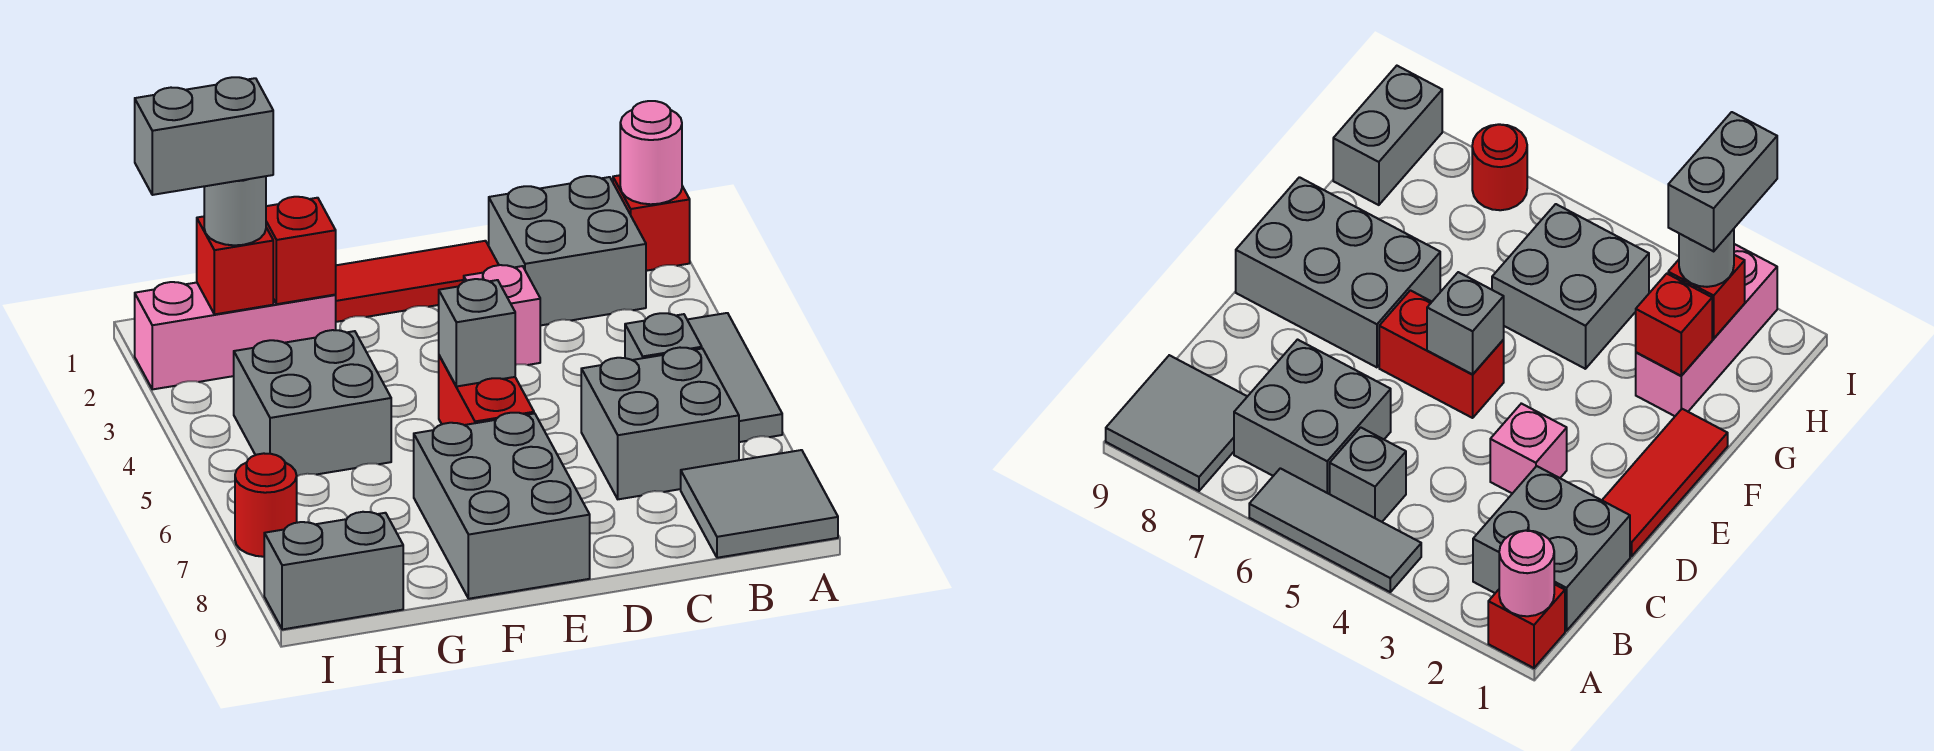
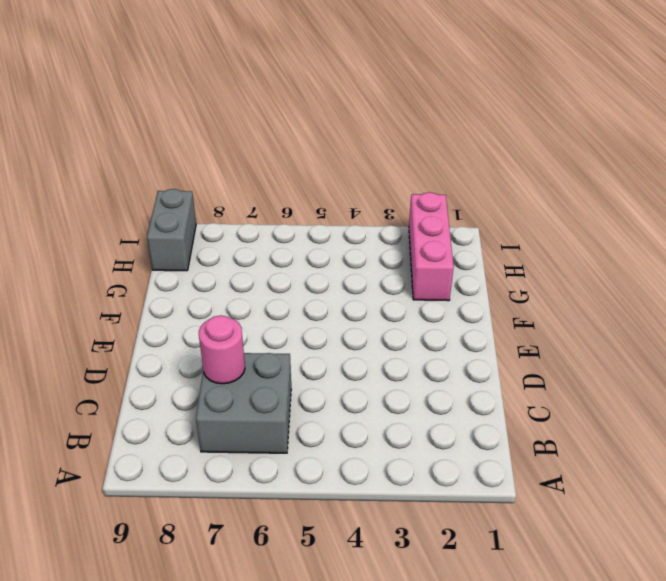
pink round brick C7 level 2 -> pink round brick A1 level 2
none -> red brick A1 level 1
none -> grey tile A4:A6 level 1
none -> grey tile A8:B9 level 1

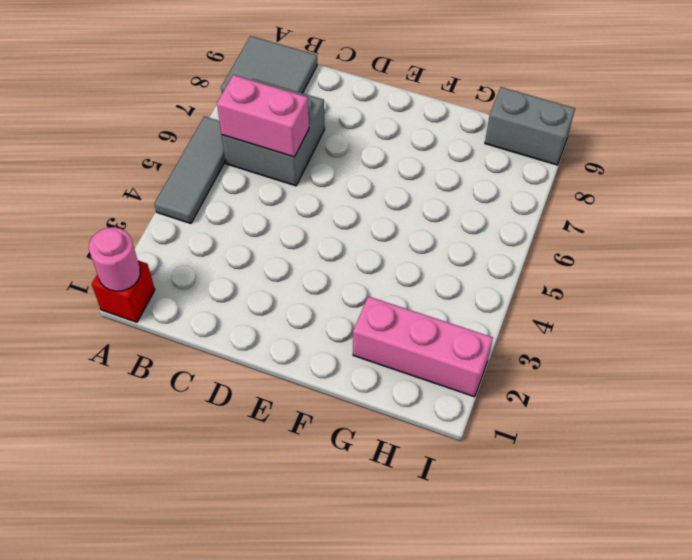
pink brick B6:C6 level 2 -> none
none -> grey brick B1:C2 level 1
none -> grey brick B5 level 1
none -> red tile D1:F1 level 1

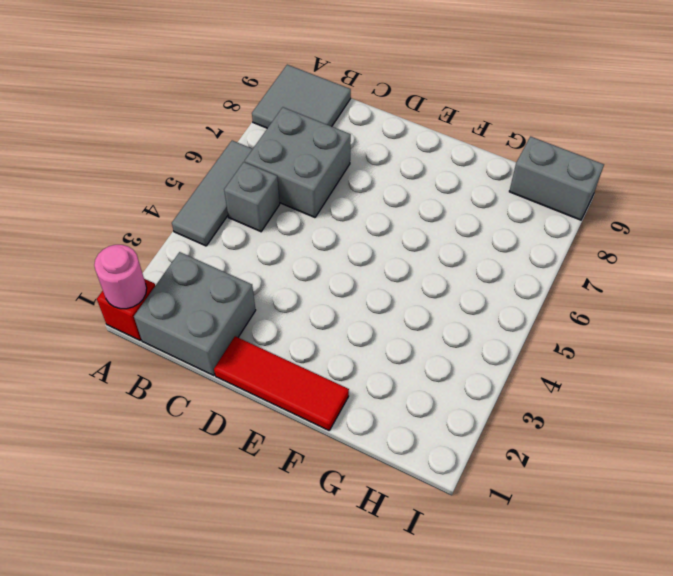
none -> pink brick D3 level 1
none -> red brick E5:E6 level 1
none -> grey brick E7:F9 level 1

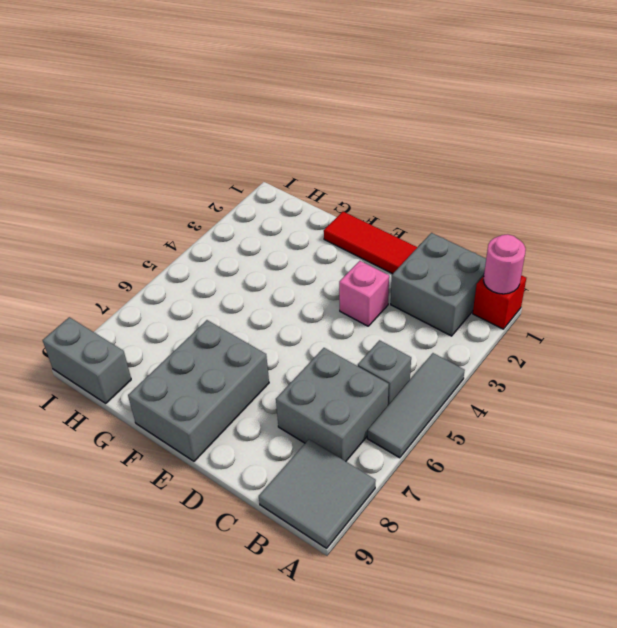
none -> red brick E5:E6 level 1
none -> pink brick G2:I2 level 1
none -> grey brick G4:H5 level 1

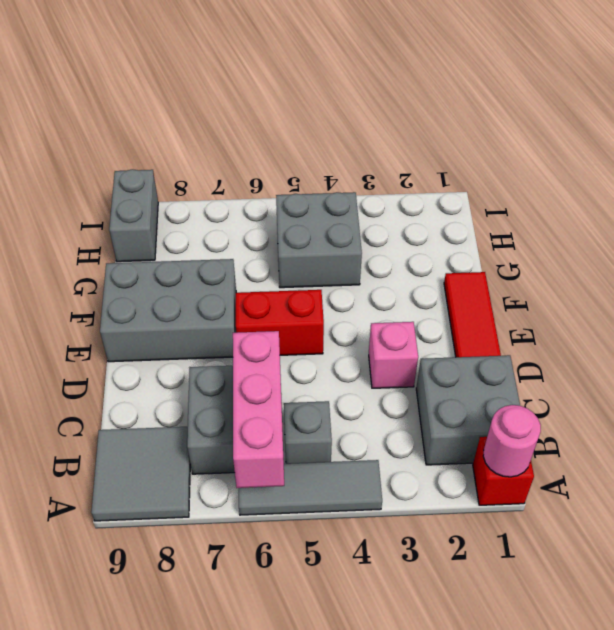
pink brick A6:C6 level 2 -> pink brick G2:I2 level 1
none -> red round brick I7 level 1
none -> grey brick E5 level 2
none -> red brick G2 level 2

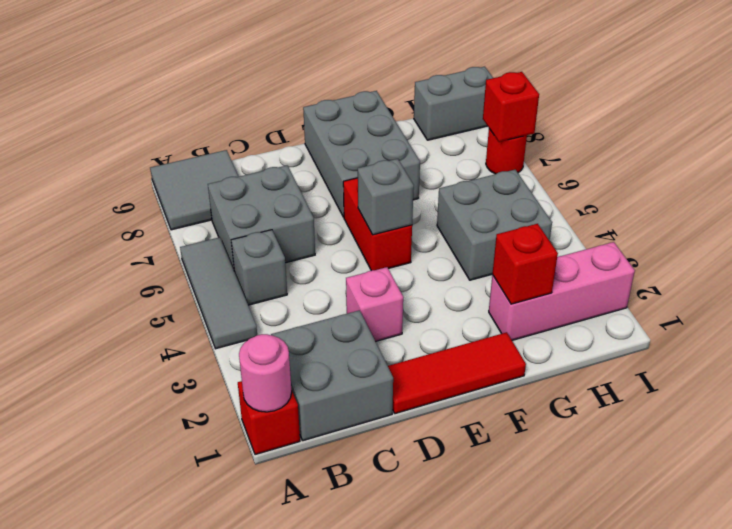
red brick I7 level 2 -> red brick H2 level 2
none -> grey round brick H2 level 3
none -> grey brick H2:I2 level 4

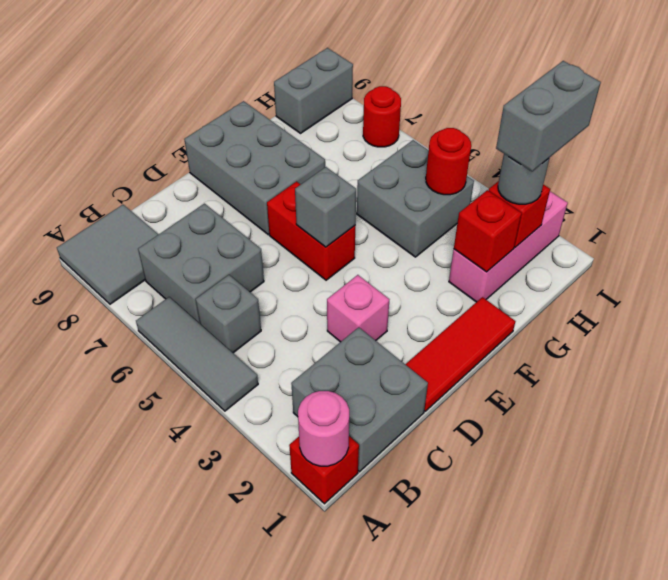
red round brick H4 level 2 -> none

